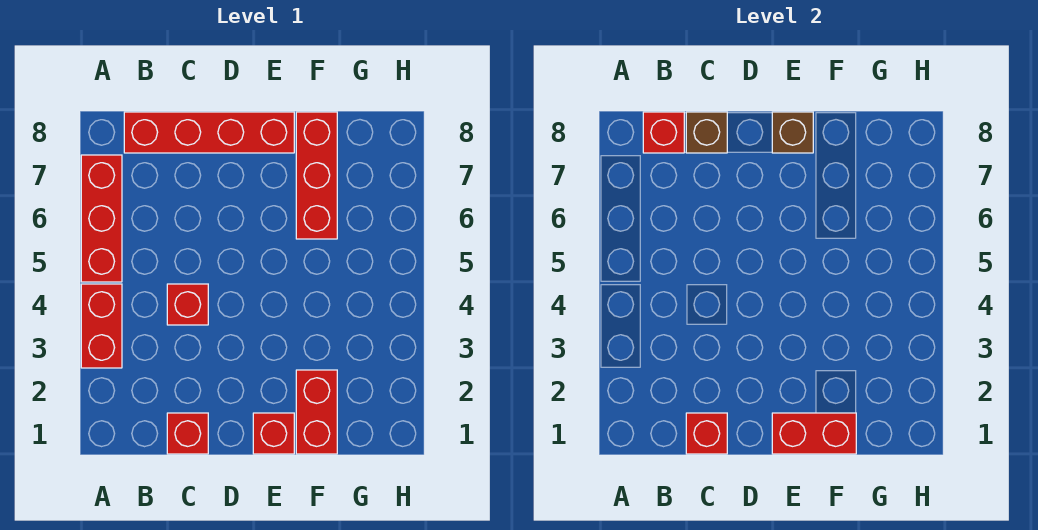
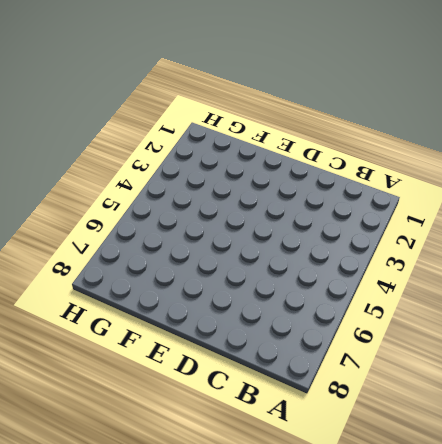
none -> red brick A3:A4 level 1
none -> red brick A5:A7 level 1
none -> red brick B8:E8 level 1

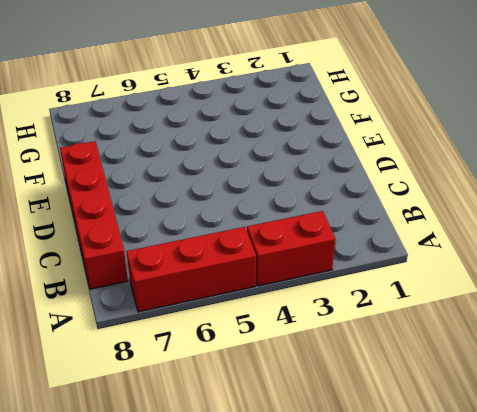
none -> red brick C1 level 1
none -> red brick C4 level 1
none -> red brick E1 level 1

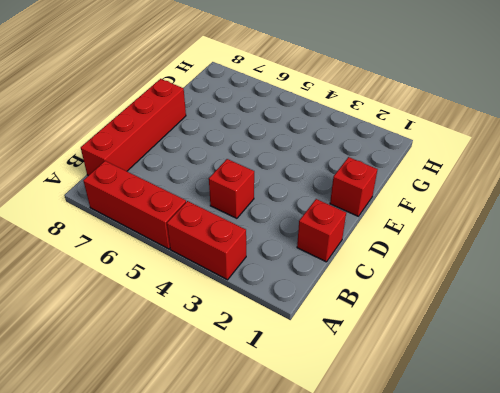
none -> red brick F1:F2 level 1
none -> red brick F6:F8 level 1
none -> red brick B8 level 2

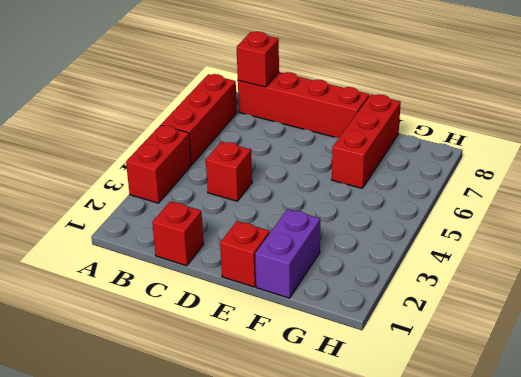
purple brick F1:F2 level 1 -> red brick F1:F2 level 1
none -> red brick C1 level 2
none -> brown brick C8 level 2
none -> red brick E1:F1 level 2

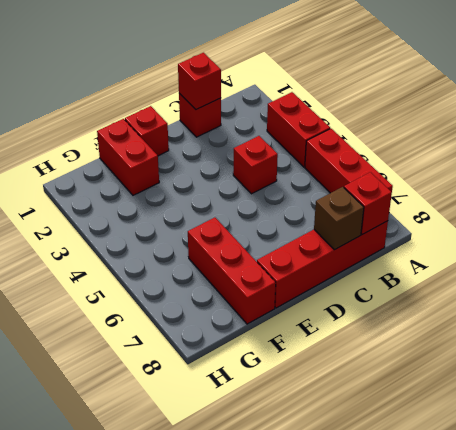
none -> red brick E1:F1 level 2
none -> brown brick E8 level 2

